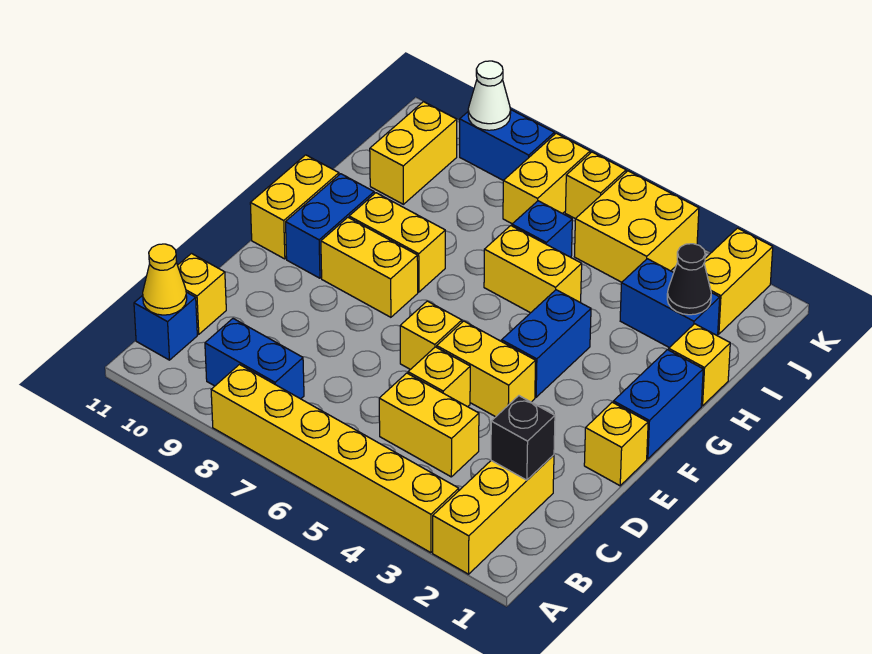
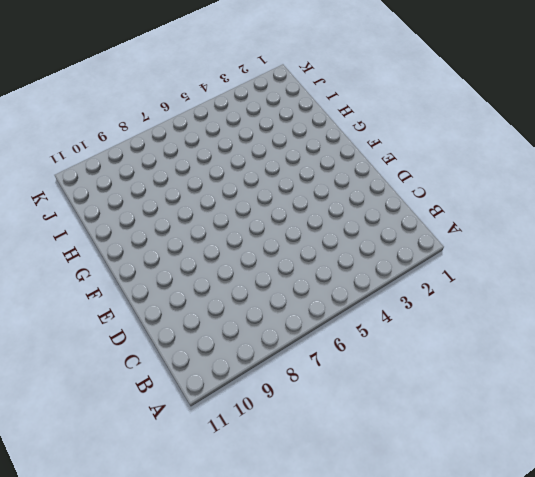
none -> yellow brick A2:C2 level 1
none -> yellow brick A3:A8 level 1
none -> blue brick B8:B9 level 1
none -> blue brick B11 level 1

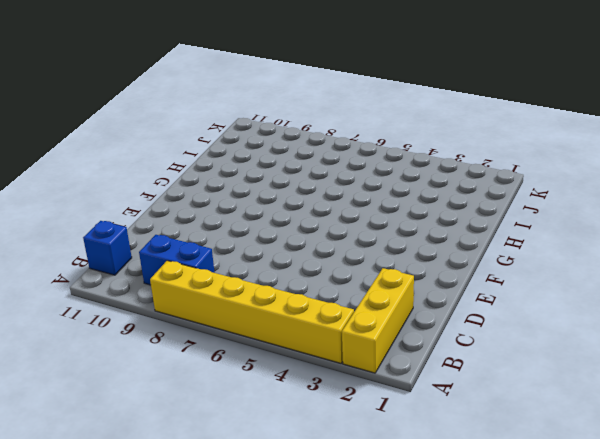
none -> yellow brick C4:C5 level 1
none -> yellow brick C11 level 1
none -> yellow brick D5 level 1
none -> yellow brick E1 level 1

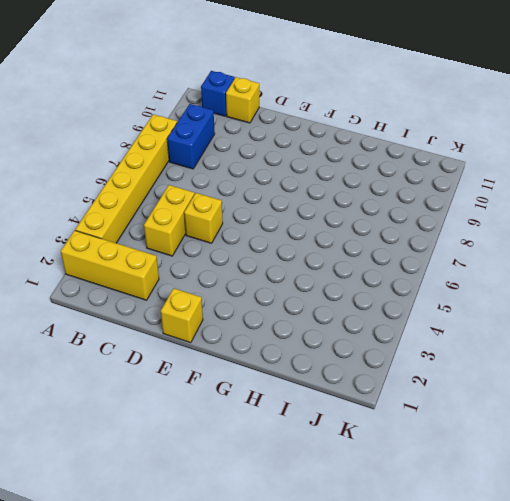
none -> yellow brick E4:E5 level 1
none -> yellow brick E6 level 1
none -> blue brick F1:G1 level 1
none -> blue brick F4:G4 level 1

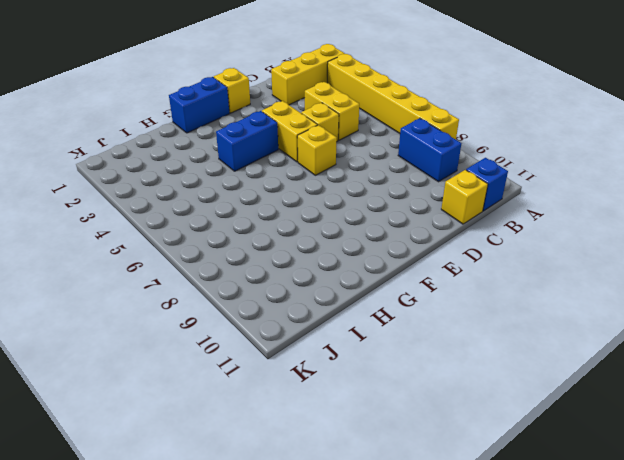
none -> yellow brick F8:F9 level 1
none -> blue brick F10:G10 level 1
none -> yellow brick F11:G11 level 1
none -> yellow brick G8:G9 level 1

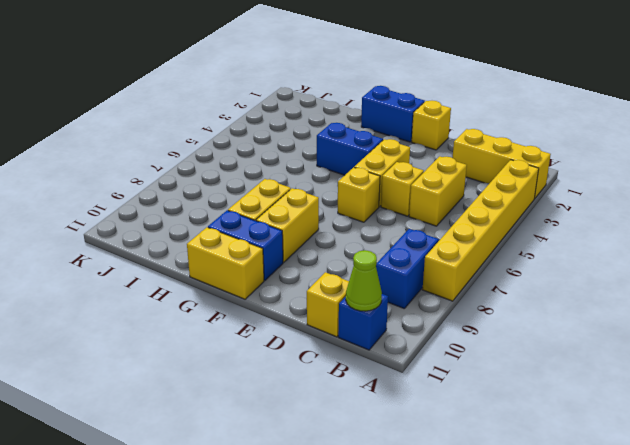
lime cone B11 level 2 -> yellow cone B11 level 2
none -> yellow brick H1 level 1
none -> yellow brick H5:H6 level 1
none -> blue brick I2:I3 level 1
none -> blue brick I6 level 1

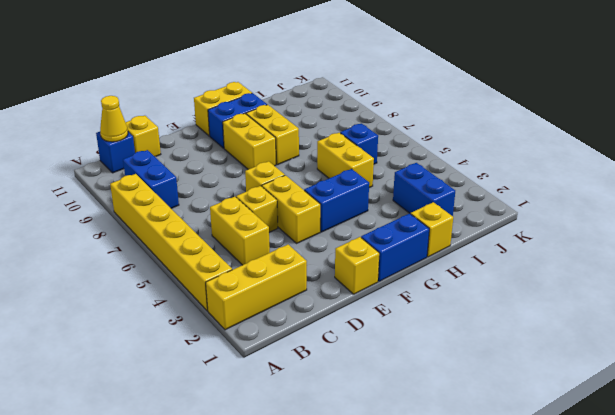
none -> yellow brick I10:J10 level 1
none -> yellow brick J2:K2 level 1
none -> yellow brick J4:K5 level 1
none -> yellow brick J7:K7 level 1

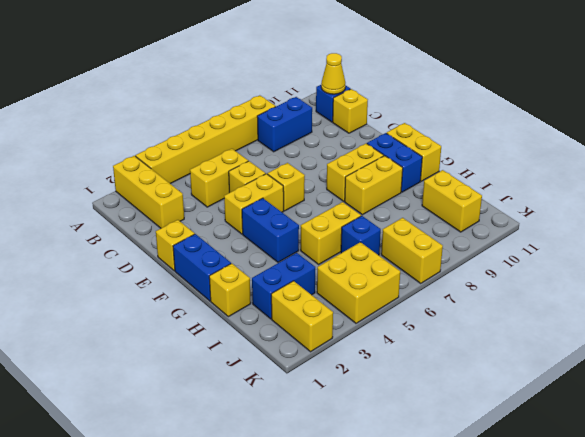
none -> yellow brick K6 level 1
none -> blue brick K8:K9 level 1
none -> black brick C2 level 2
none -> black cone I2 level 2

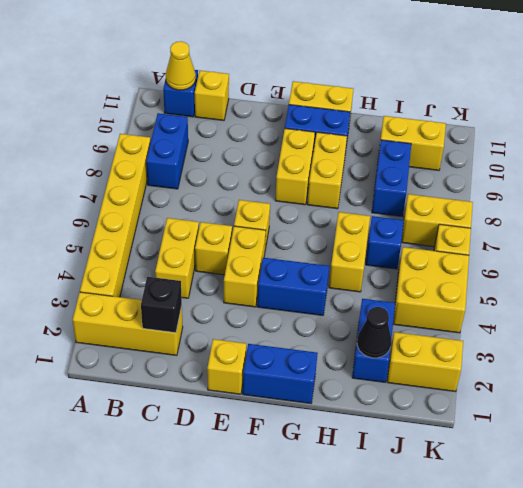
blue brick I8:I9 level 1 -> blue brick K8:K9 level 1
none -> yellow brick H1 level 1
none -> white cone K9 level 2

